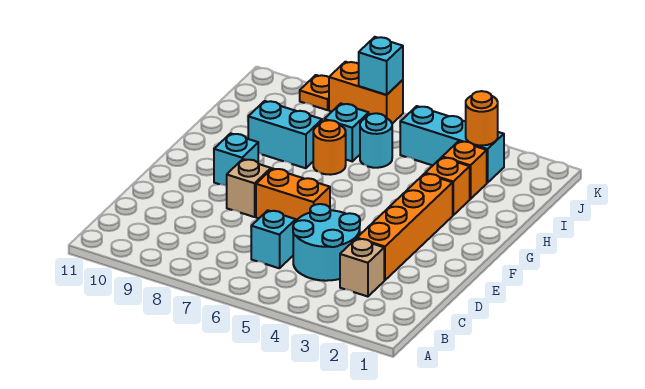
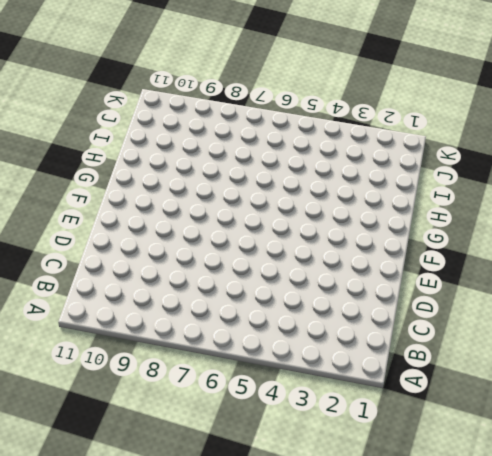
none -> tan brick C3 level 1
none -> cyan round brick C4:D5 level 1
none -> cyan brick C6 level 1

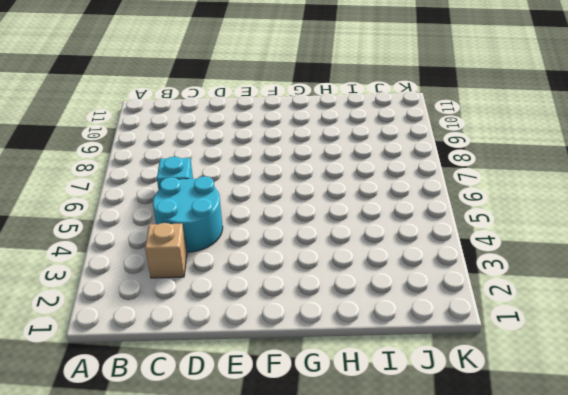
none -> orange brick D3:G3 level 1
none -> orange brick E6:E7 level 1
none -> tan brick E8 level 1

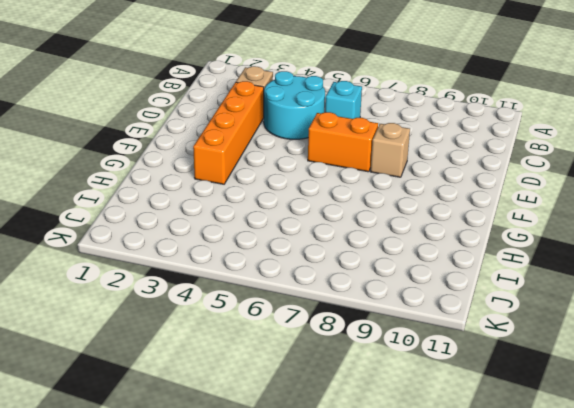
none -> cyan brick F9 level 1
none -> orange brick H3 level 1
none -> orange round brick H7 level 1

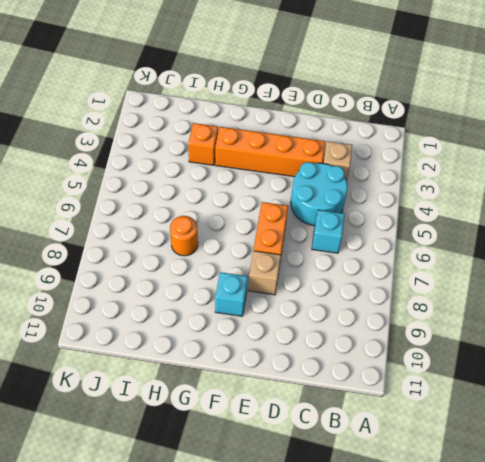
none -> cyan brick H8:H9 level 1
none -> orange brick I3 level 1
none -> cyan round brick I6 level 1

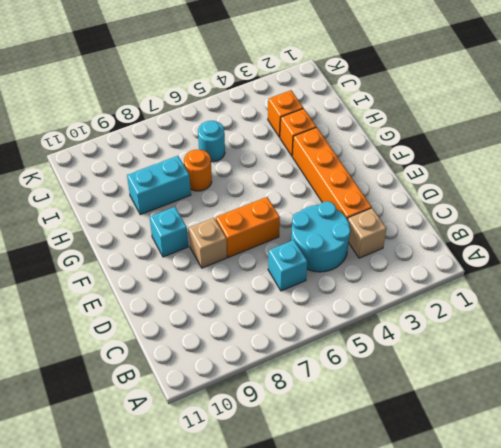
none -> cyan brick I7 level 1
none -> cyan brick J3:J5 level 1
none -> orange brick K7:K8 level 1

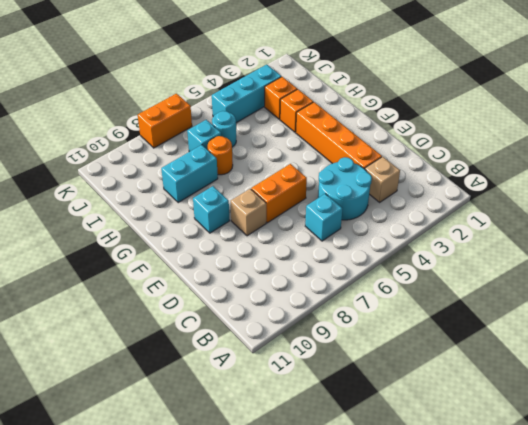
none -> orange plate K9 level 1
none -> orange round brick J3 level 2
none -> cyan brick K7 level 2

